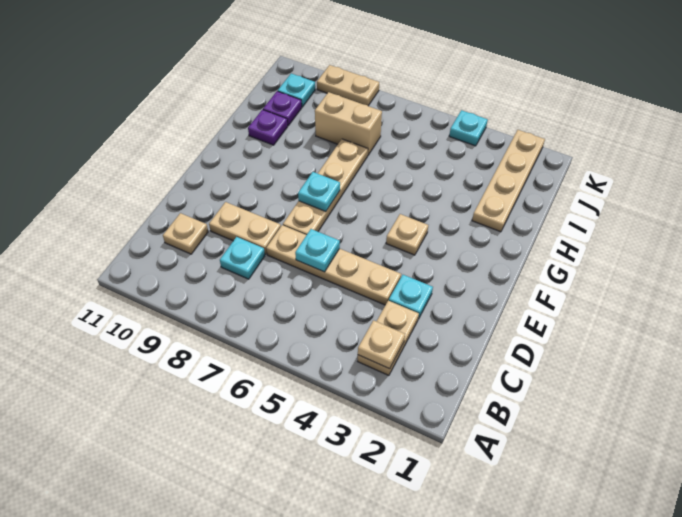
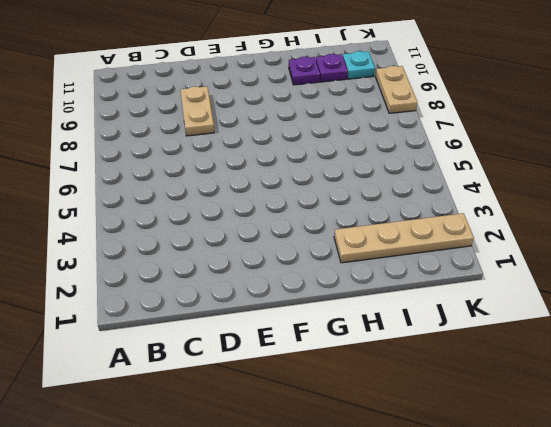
none -> tan plate B3:C3 level 1
none -> cyan plate C8 level 1
none -> tan plate C10 level 1

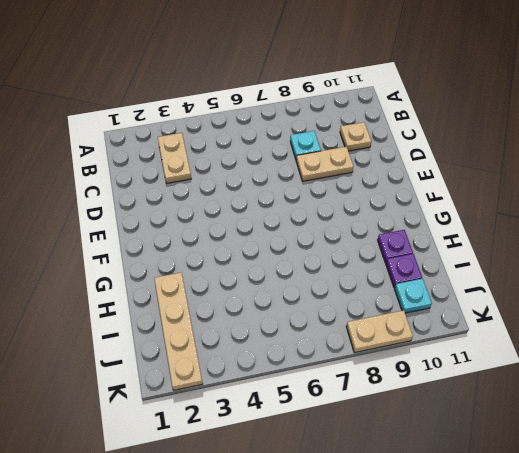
none -> cyan plate D3 level 1
none -> tan plate D4:D7 level 1
none -> tan plate E7:H7 level 1

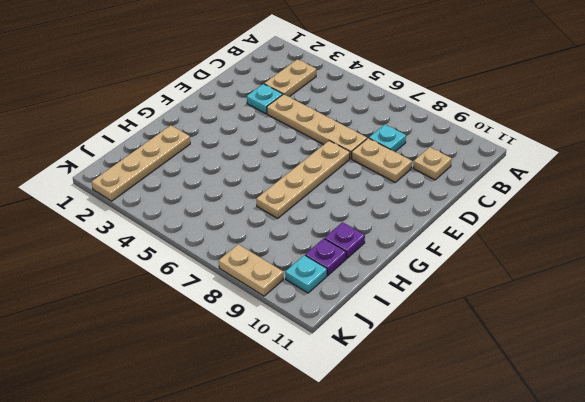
none -> tan plate F4 level 1
none -> tan brick I7:I8 level 1
none -> cyan plate K4 level 1

